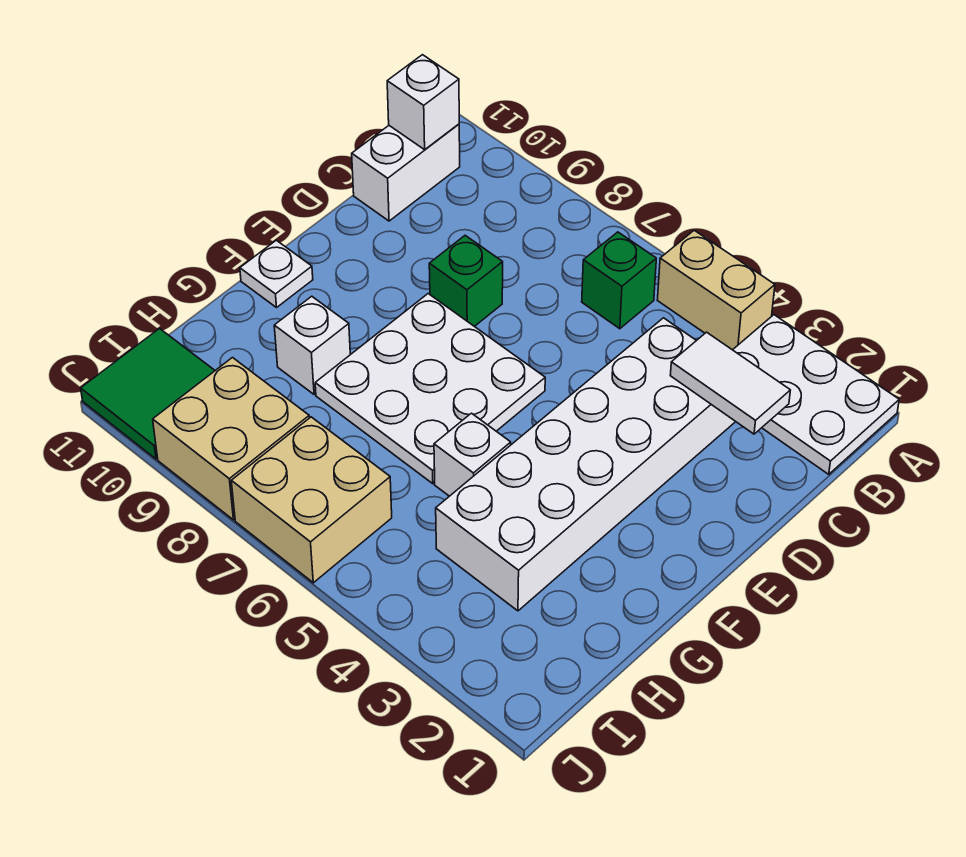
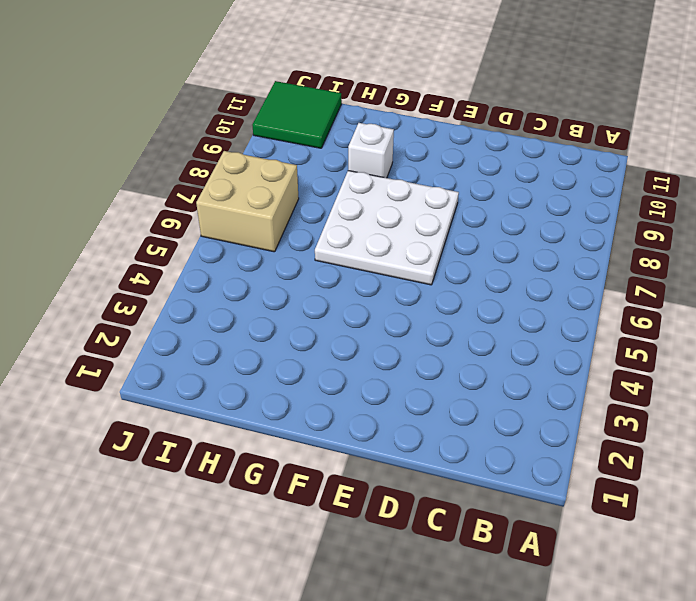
none -> white plate A1:B3 level 1
none -> tan brick A4:A5 level 1
none -> green brick B6 level 1

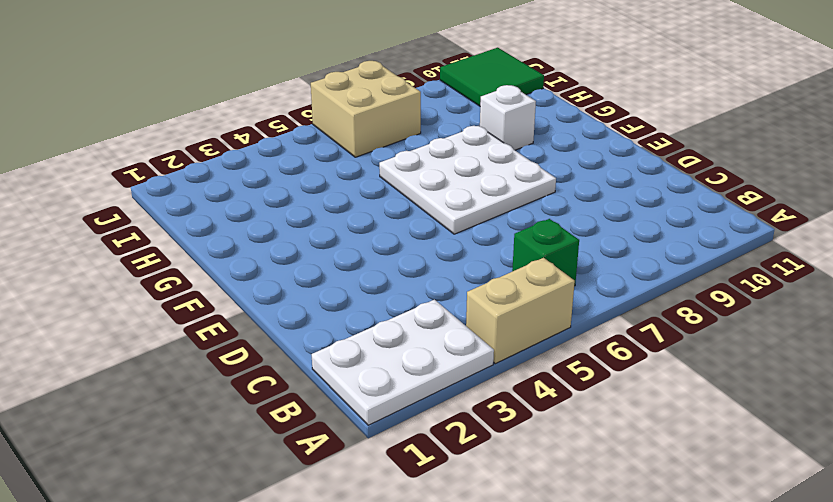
none -> white brick B11:C11 level 1
none -> white brick C3:H4 level 1
none -> green brick D8 level 1

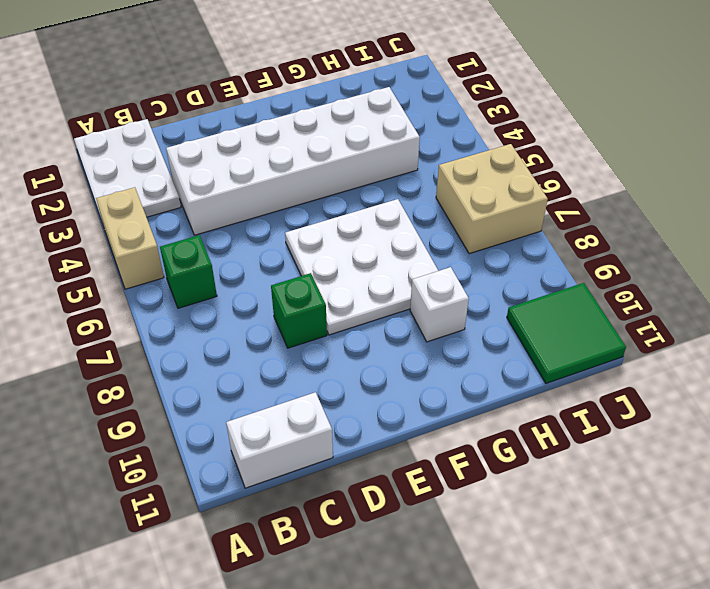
none -> white plate F11 level 1
none -> white brick G5 level 1
none -> tan brick I8:J9 level 1

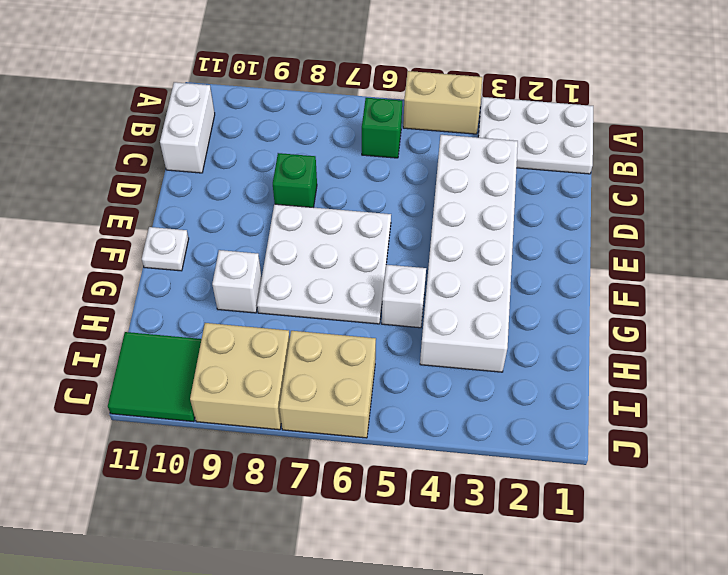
none -> white brick B11 level 2
none -> white tile C2:C3 level 2

